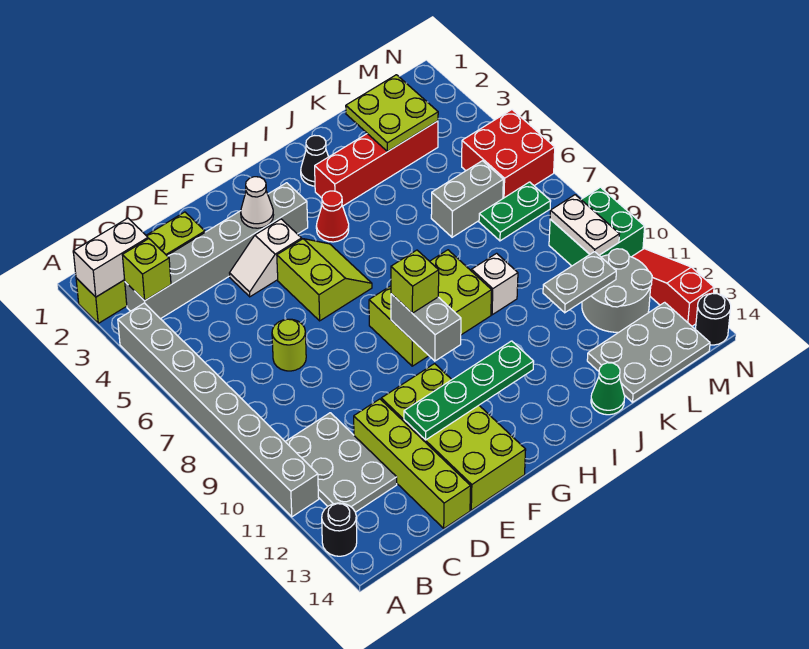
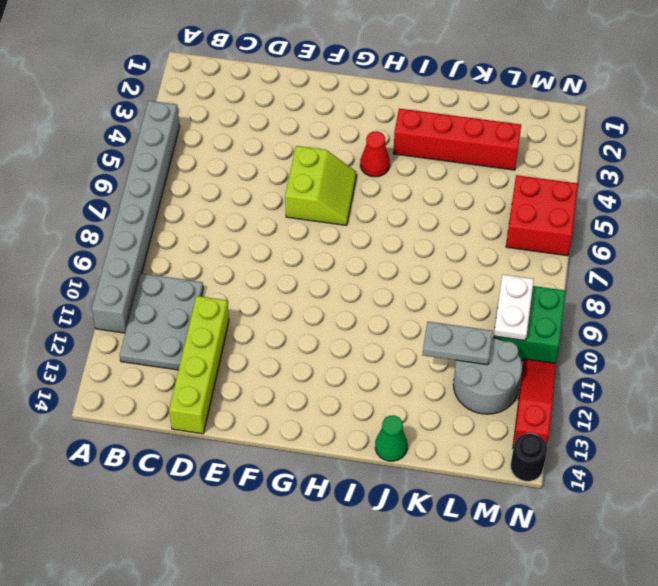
none -> lime brick A2:D2 level 1
none -> black round brick A13 level 1
none -> grey brick B3:G3 level 1
none -> lime round brick D7 level 1

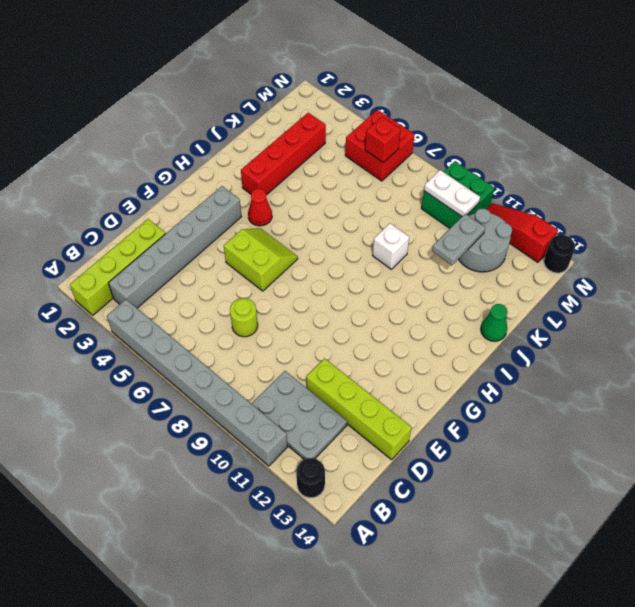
red brick M6 level 2 -> none
none -> white slope E4:F4 level 1 top F
none -> lime brick E11:F14 level 1
none -> lime brick G8:I9 level 1
none -> black cone I2 level 1

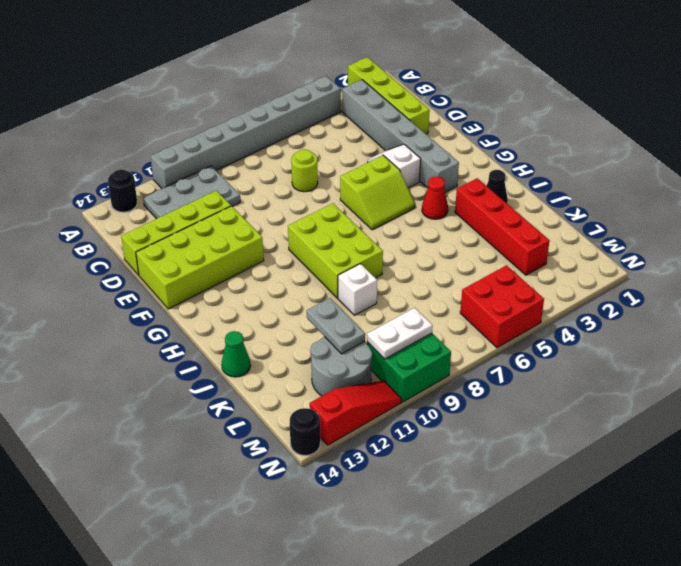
none -> grey brick K6:L6 level 1
none -> grey plate K13:M14 level 1
none -> green plate L7:M7 level 1
none -> white brick A2:B2 level 2

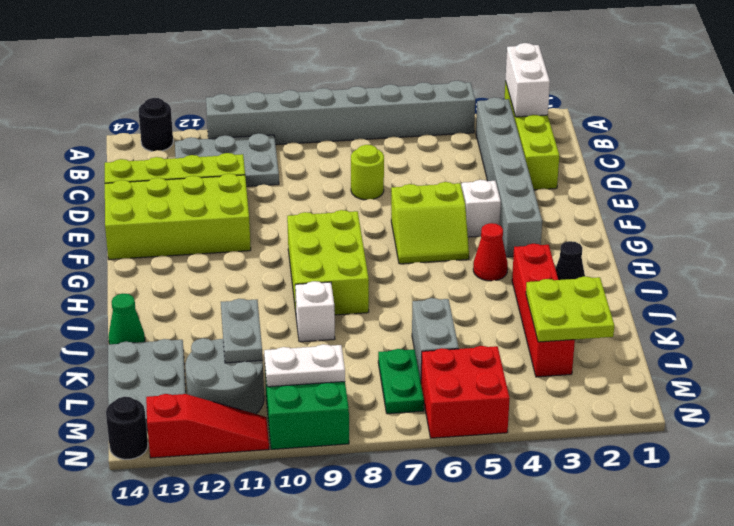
none -> lime brick B3 level 2
none -> green plate E12:H12 level 2
none -> white cone F3 level 2
none -> grey brick G9:G10 level 2

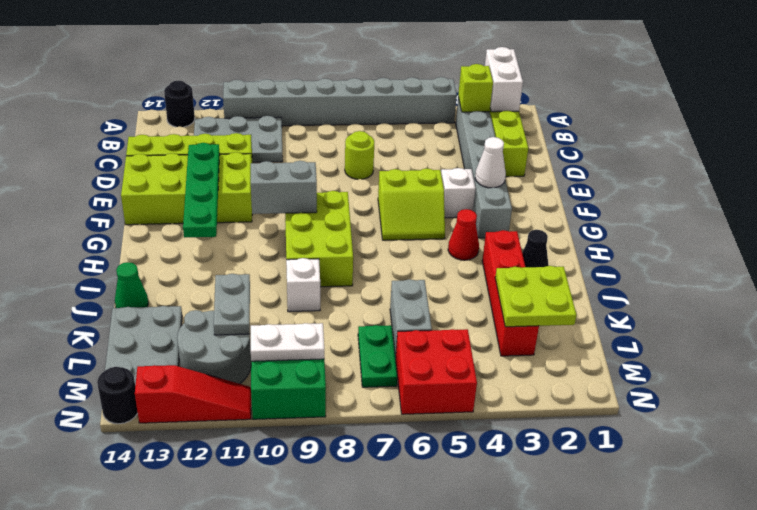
none -> lime brick G9 level 3

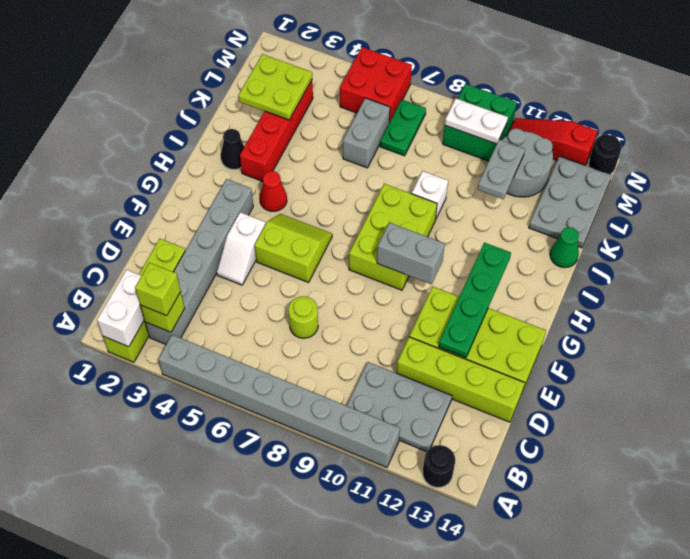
lime brick B3 level 3 -> lime brick G9 level 3
none -> white cone F3 level 2

